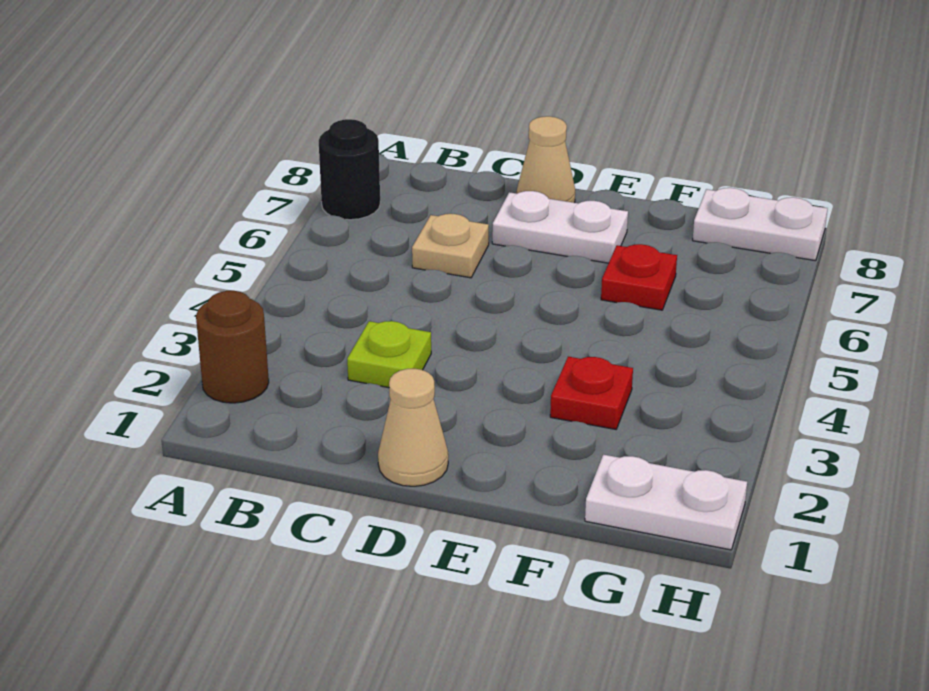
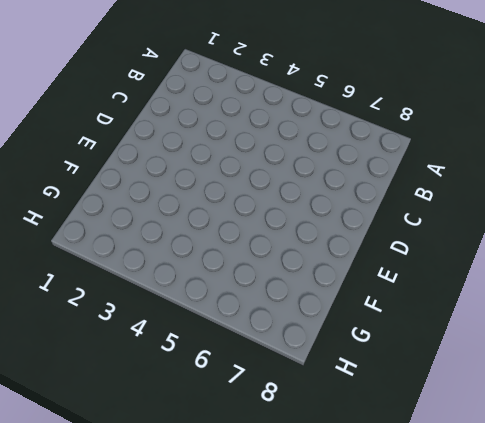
none -> brown round brick A2 level 1
none -> black round brick A7 level 1

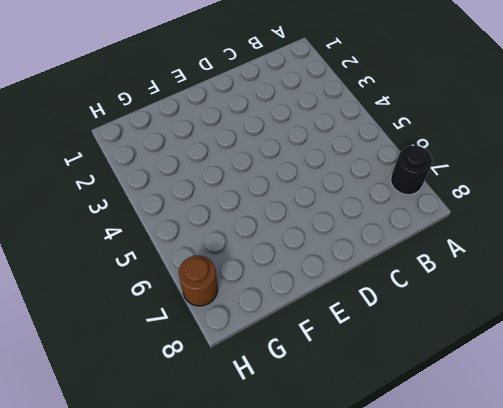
brown round brick H7 level 1 -> brown round brick A2 level 1
none -> lime plate C3 level 1
none -> tan plate C6 level 1

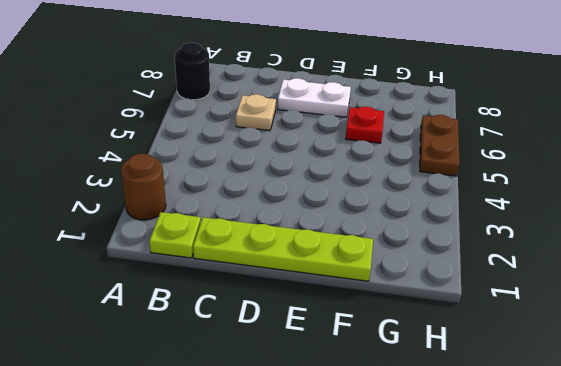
lime plate B1 level 1 -> lime plate C3 level 1
lime plate C1:F1 level 1 -> tan cone D1 level 1
brown plate H5:H6 level 1 -> none
none -> tan cone D8 level 1
none -> red plate F3 level 1

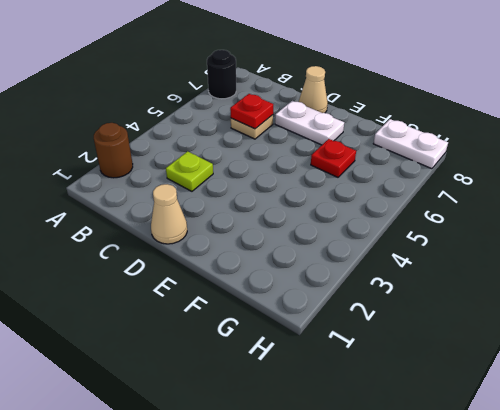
red plate C6 level 2 -> red plate F3 level 1
none -> white plate G1:H1 level 1

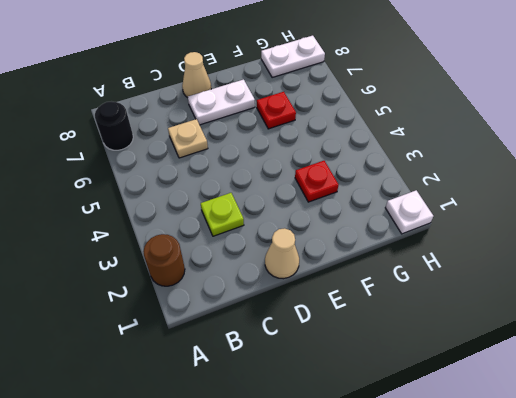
white plate H1 level 1 -> white plate G1:H1 level 1

